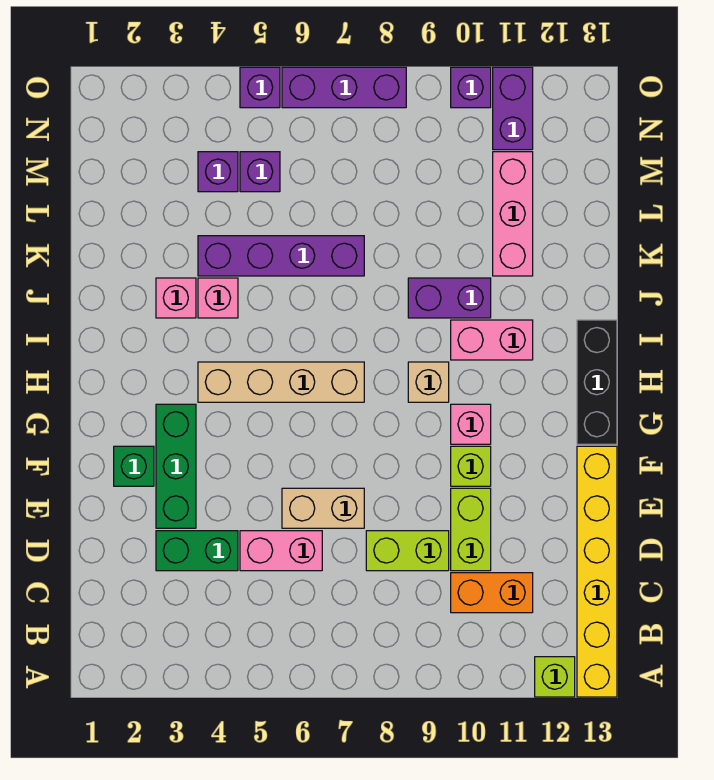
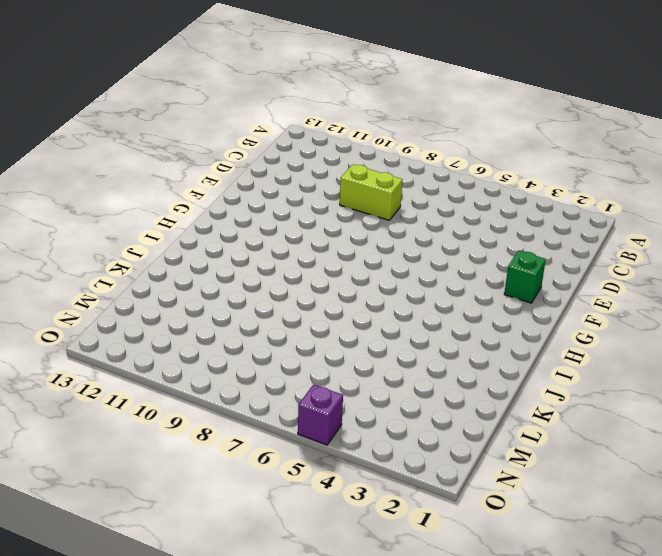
none -> lime brick A12 level 1
none -> yellow brick A13:F13 level 1
none -> orange brick C10:C11 level 1

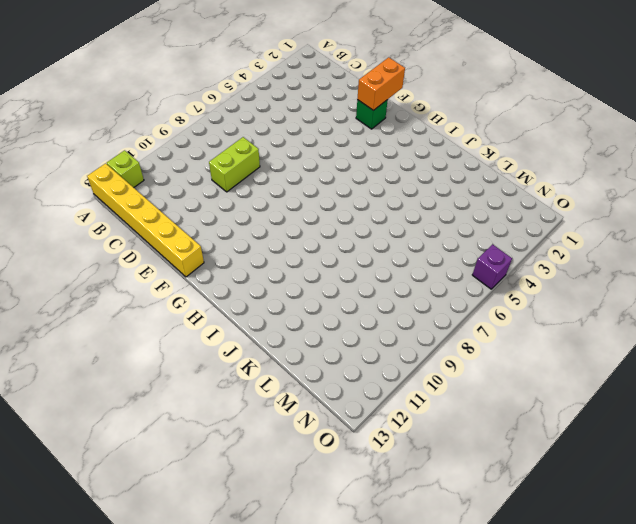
orange brick F1:F2 level 2 -> orange brick C10:C11 level 1
none -> green brick D3:D4 level 1
none -> pink brick D5:D6 level 1
none -> lime brick D10:E10 level 1

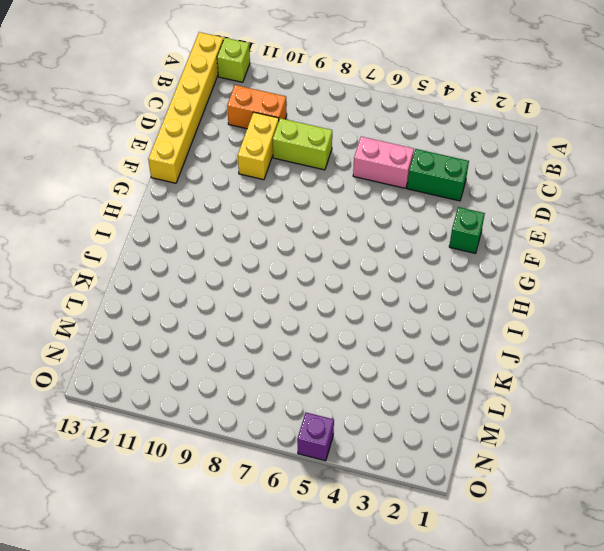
yellow brick D10:E10 level 1 -> lime brick D10:E10 level 1
none -> green brick E3:G3 level 1
none -> tan brick E6:E7 level 1
none -> lime brick F10 level 1

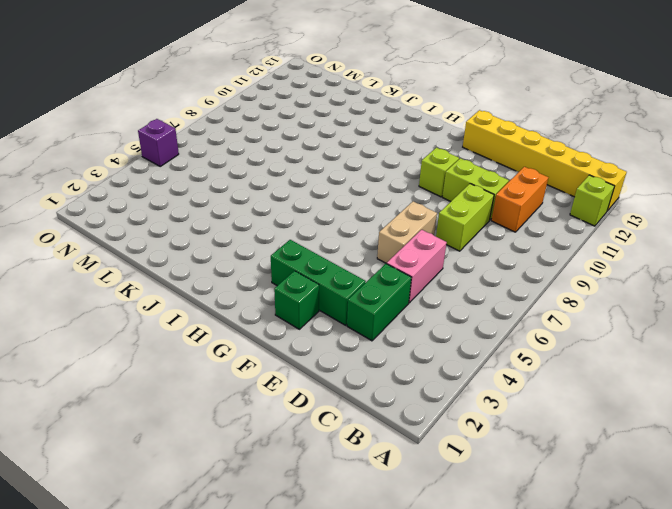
none -> pink brick G10 level 1
none -> black brick G13:I13 level 1
none -> tan brick H4:H7 level 1

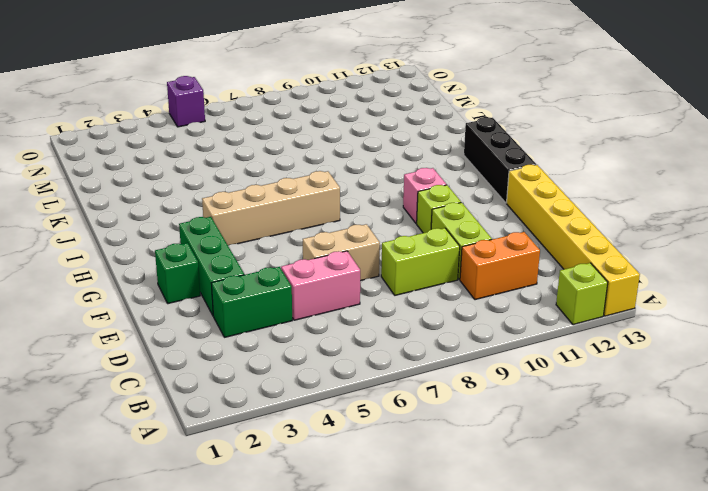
none -> tan brick H9 level 1
none -> pink brick I10:I11 level 1
none -> pink brick J3 level 1

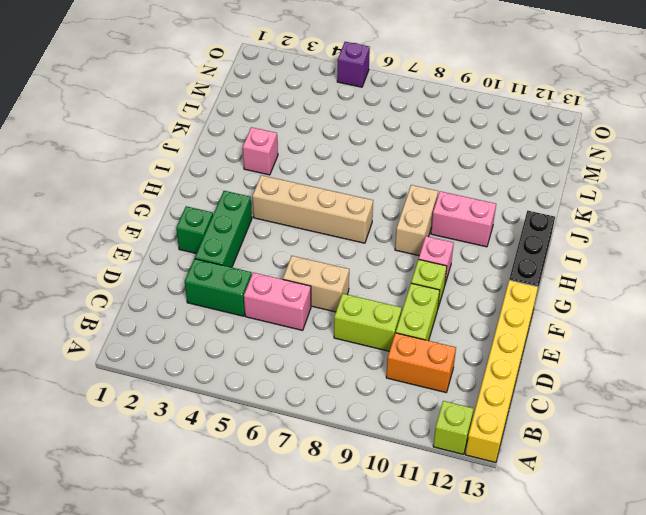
tan brick H9:I9 level 1 -> tan brick H9 level 1
none -> pink brick J4 level 1
none -> purple brick J9:J10 level 1
none -> purple brick K4:K7 level 1

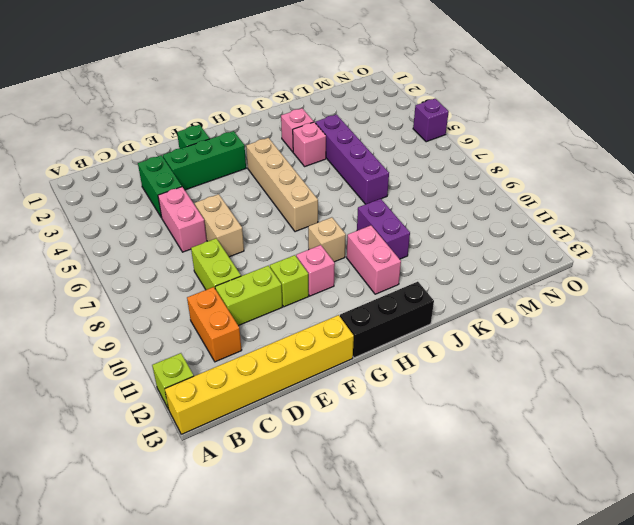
none -> pink brick K11:M11 level 1
none -> purple brick M4 level 1
none -> purple brick M5 level 1

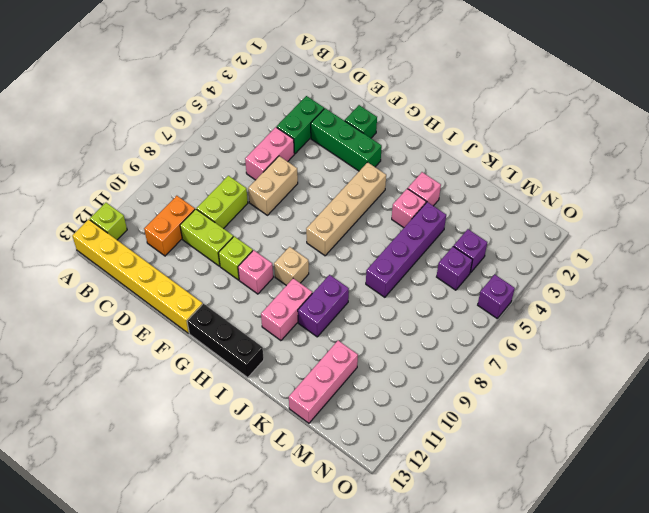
pink brick L11:L13 level 1 -> pink brick K11:M11 level 1
none -> purple brick N11:O11 level 1
none -> purple brick O6:O8 level 1
none -> purple brick O10 level 1

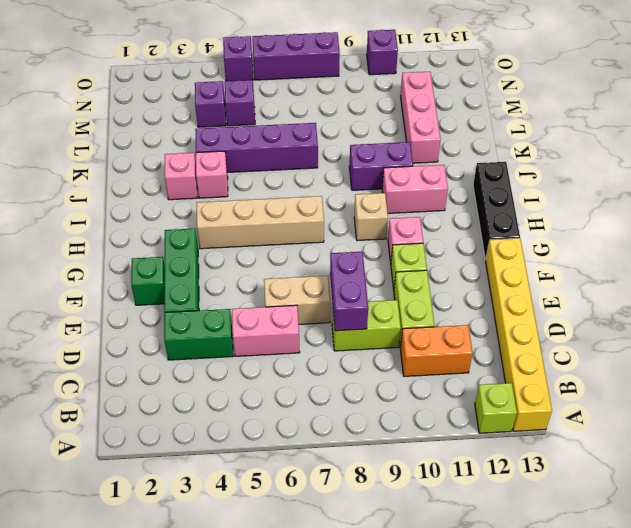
purple brick D8:E8 level 2 -> purple brick N11:O11 level 1

